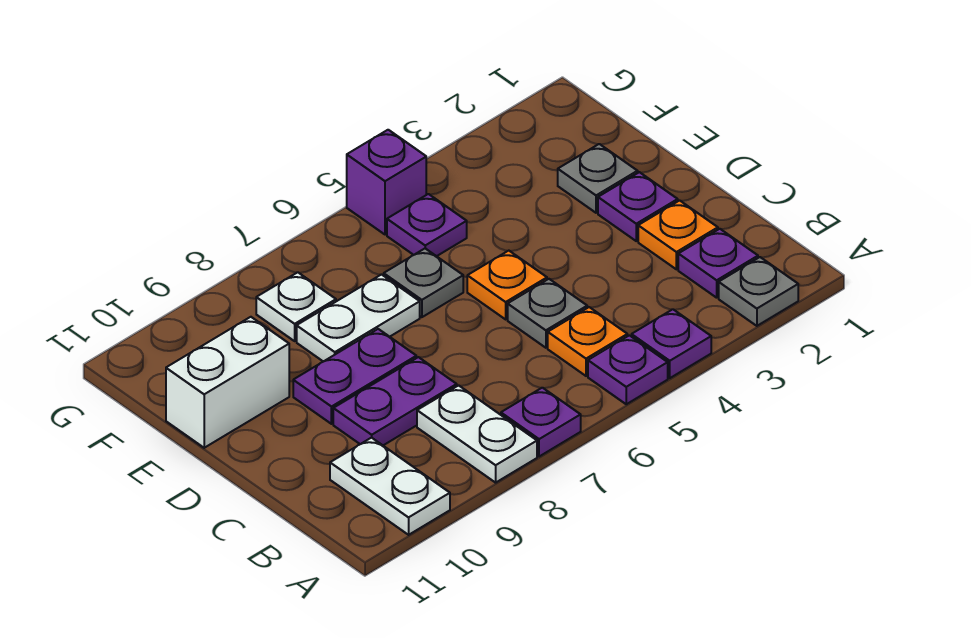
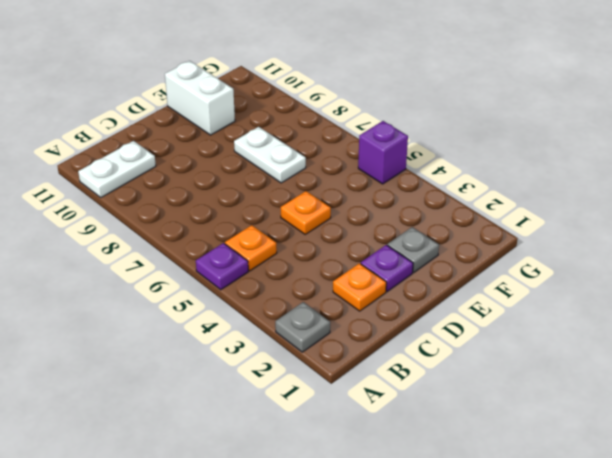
none -> purple plate A4 level 1
none -> purple plate A7 level 1
none -> white plate A8:B8 level 1

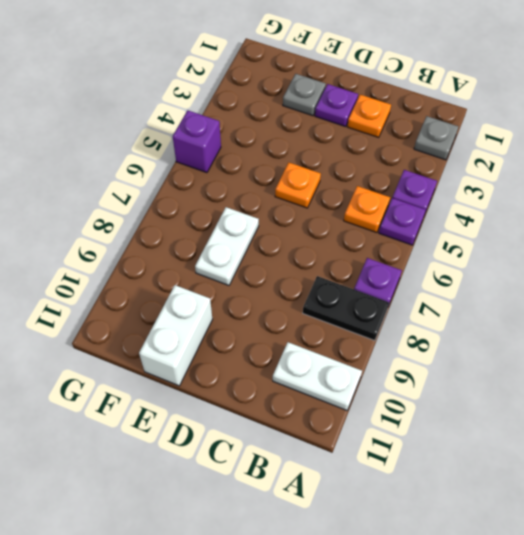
black plate A8:B8 level 1 -> white plate A8:B8 level 1
none -> purple plate B2 level 1
none -> grey plate C5 level 1
none -> purple plate C8:C9 level 1

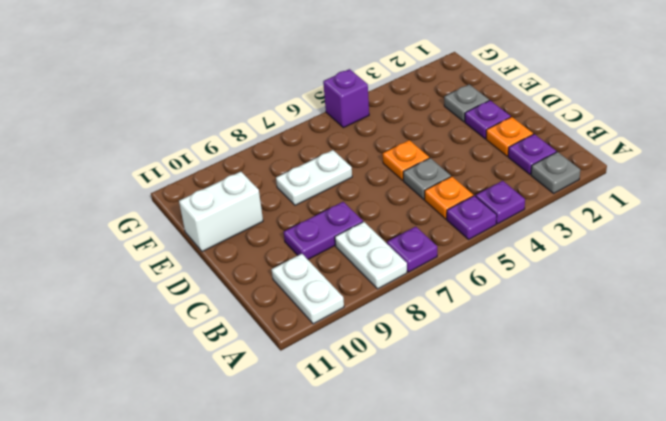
none -> purple plate D8:D9 level 1
none -> grey plate E6 level 1
none -> purple plate F5 level 1

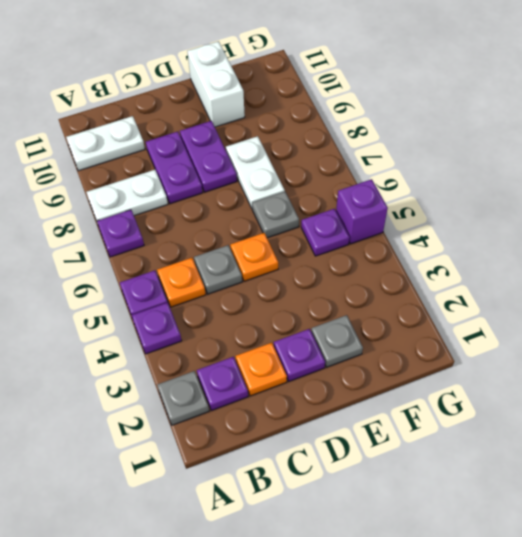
none -> white plate F8 level 1

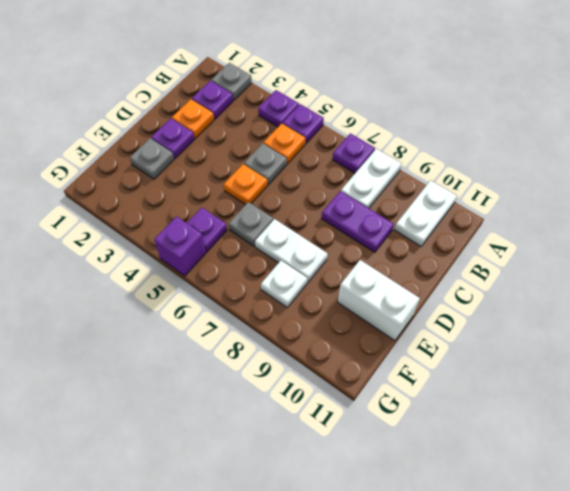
none -> purple plate D8:D9 level 1

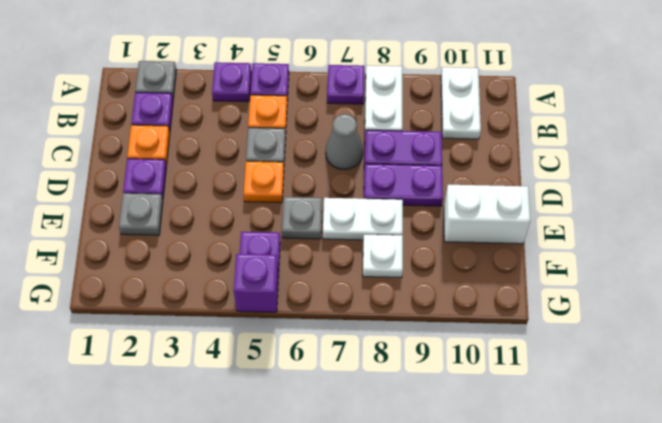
grey cone C7 level 1 -> none

